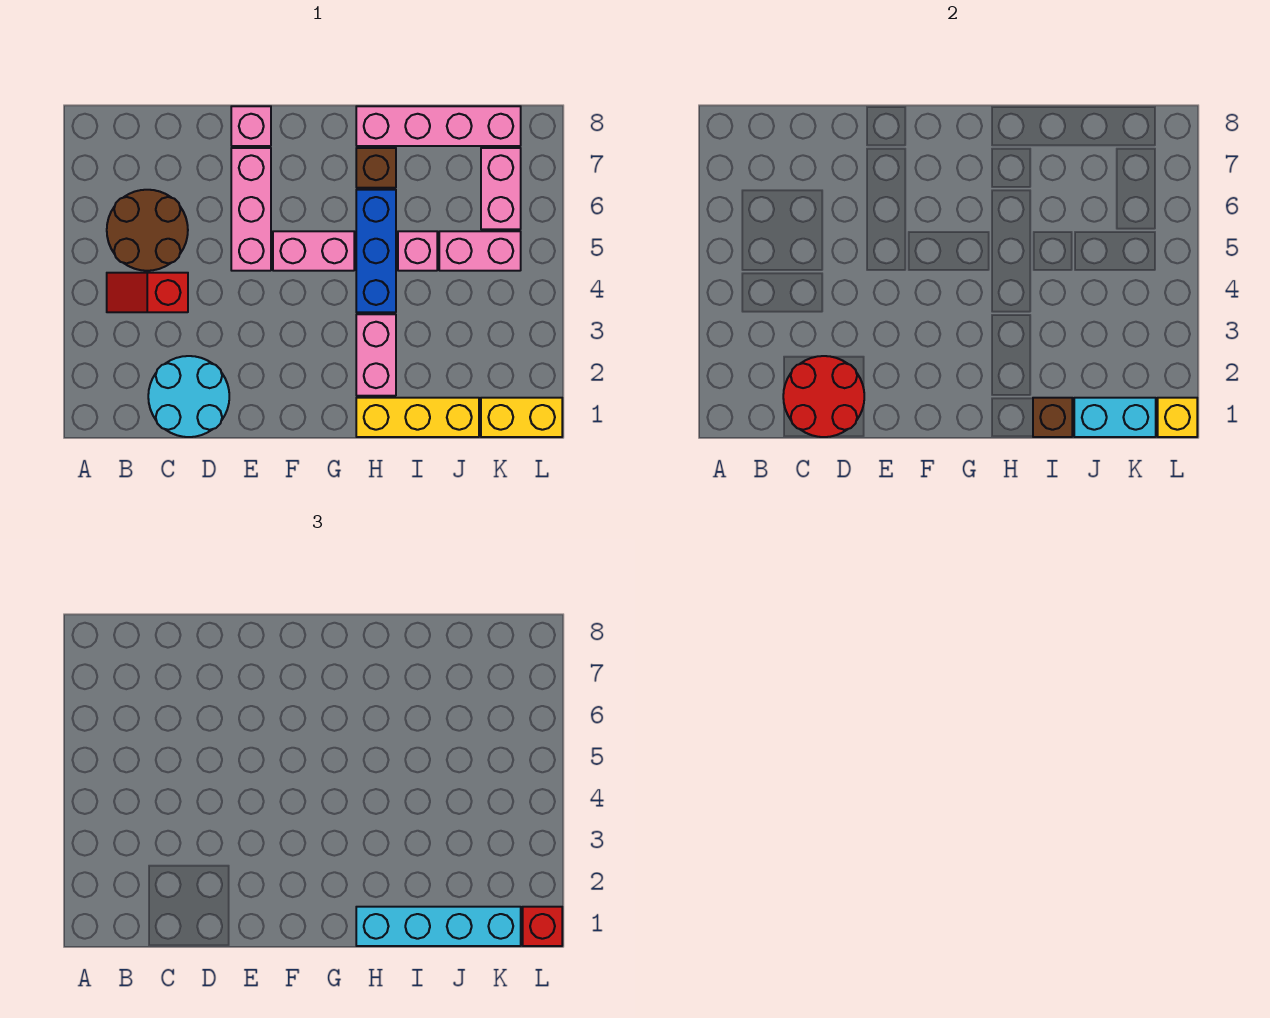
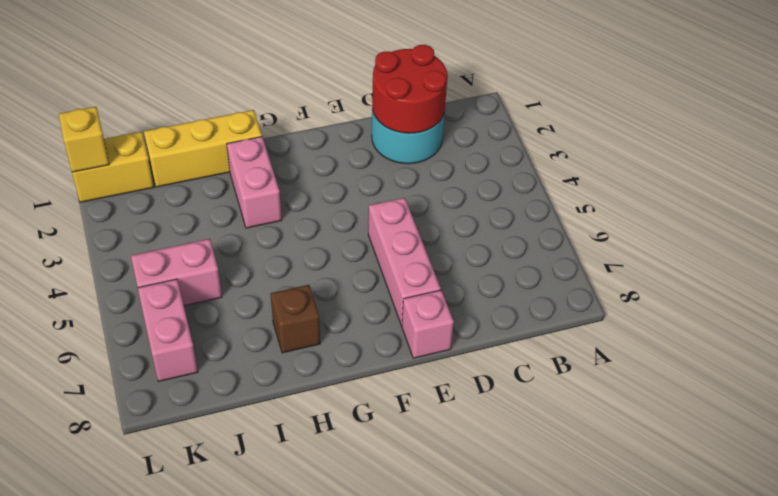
none -> red slope B4:C4 level 1 top C
none -> brown round brick B5:C6 level 1
none -> pink brick F5:G5 level 1

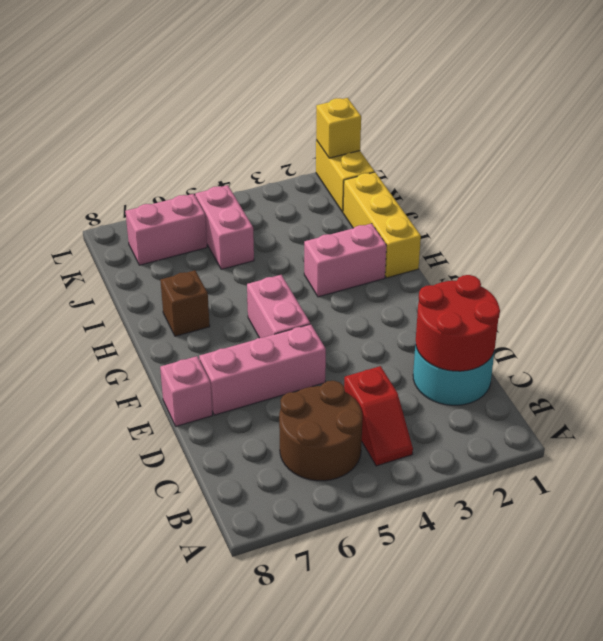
none -> blue brick H4:H6 level 1
none -> pink brick H8:K8 level 1
none -> pink brick I5 level 1

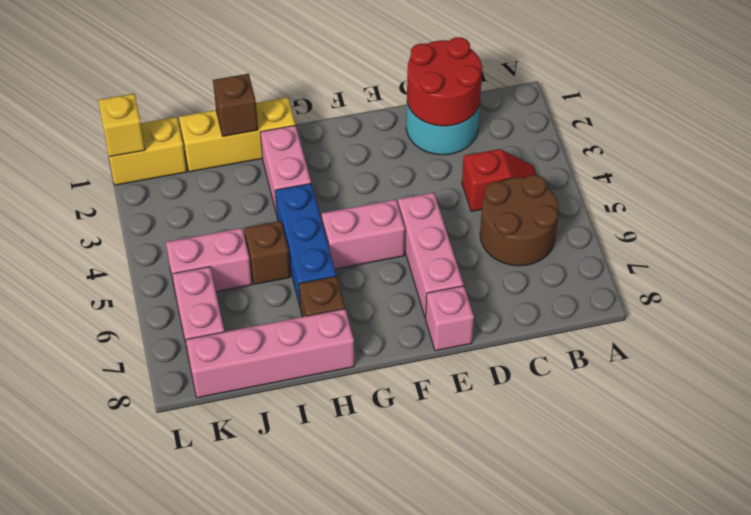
brown brick I5 level 1 -> pink brick I5 level 1
none -> cyan brick J1:K1 level 2
none -> cyan brick H1:K1 level 3
none -> red brick L1 level 3

